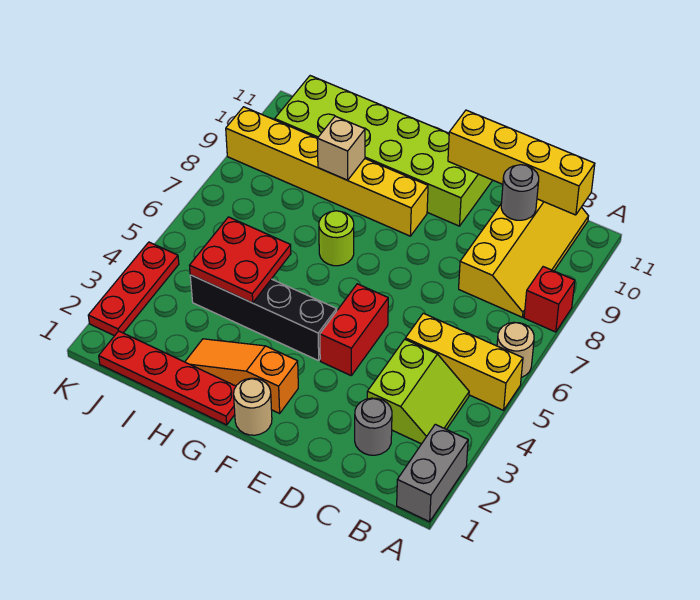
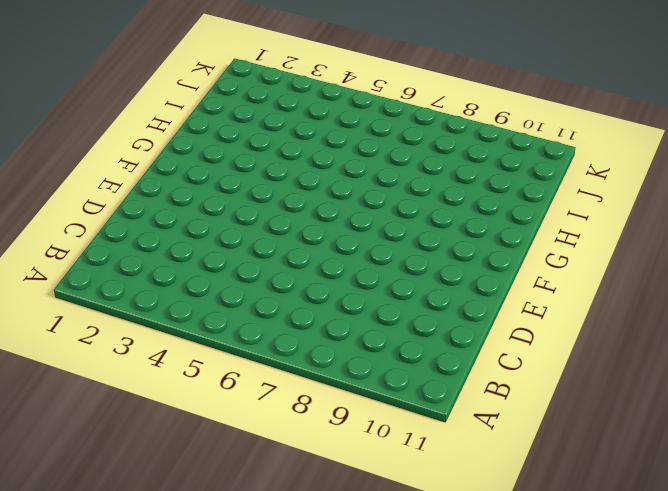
none -> grey brick A1:A2 level 1
none -> yellow brick A5:C5 level 1
none -> tan round brick A6 level 1

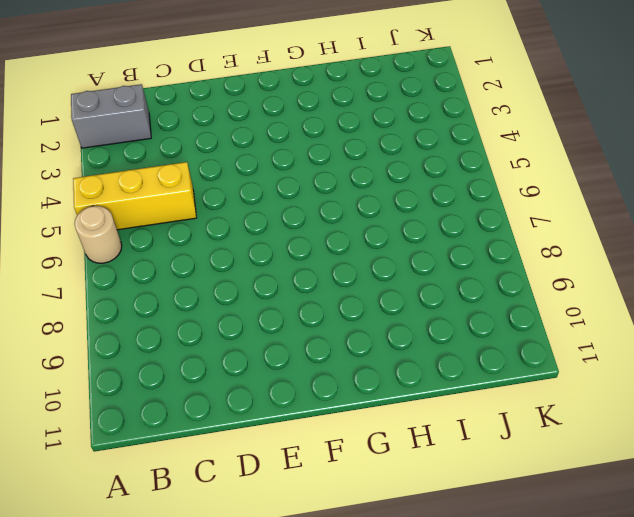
grey brick A2:B2 level 1 -> grey brick A1:A2 level 1
none -> red brick A8 level 1
none -> lime slope B3:C4 level 1 top C
none -> yellow slope B8:C11 level 1 top C

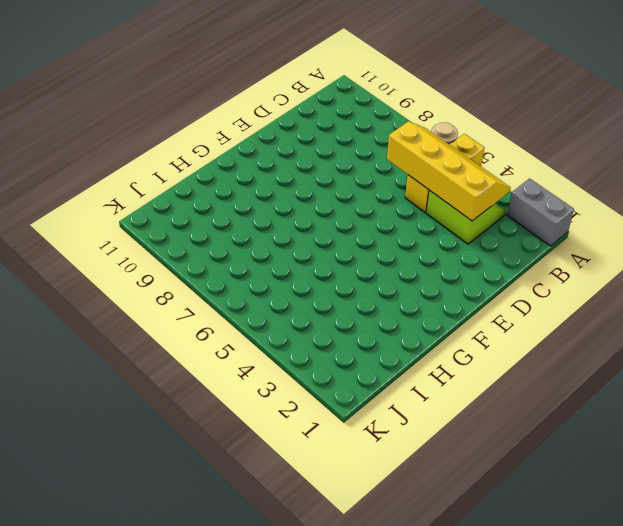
yellow slope B3:C6 level 2 top C -> yellow slope B8:C11 level 1 top C
none -> red brick A8 level 1
none -> grey round brick C2 level 1
none -> red brick E4:E5 level 1

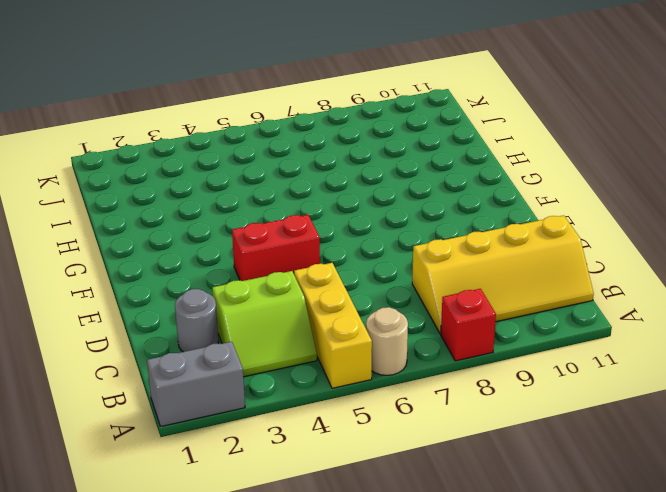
none -> lime brick E10:J11 level 1
none -> tan round brick F1 level 1
none -> orange slope F2:H2 level 1 top F

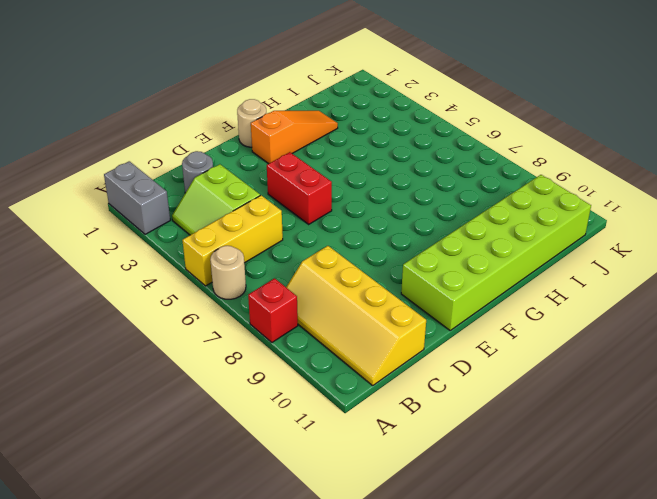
none -> black brick F4:I4 level 1
none -> yellow brick F9:K9 level 1
none -> red plate G1:J1 level 1

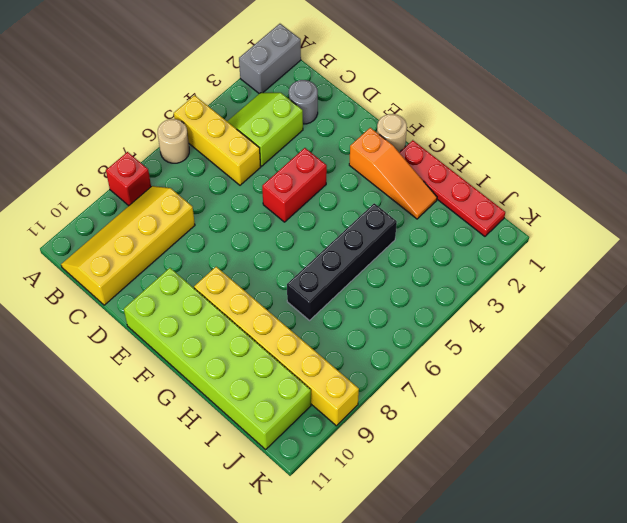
black brick H4:H7 level 1 -> black brick F4:I4 level 1
none -> lime round brick G7 level 1
none -> red plate K2:K4 level 1
none -> yellow brick B11:E11 level 2

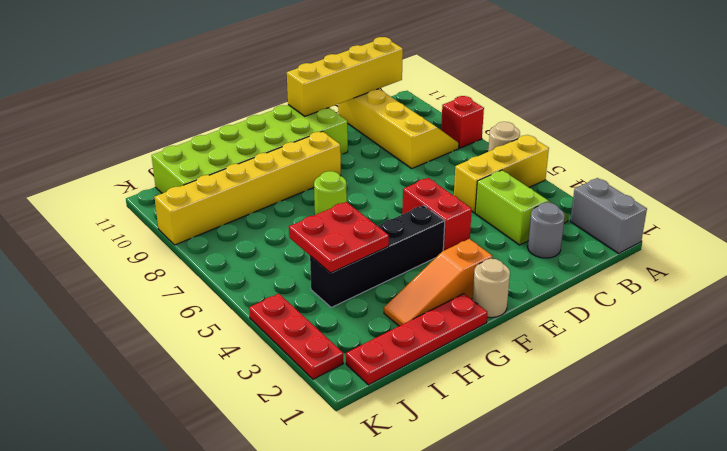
none -> grey round brick C10 level 2
none -> tan brick H9 level 2

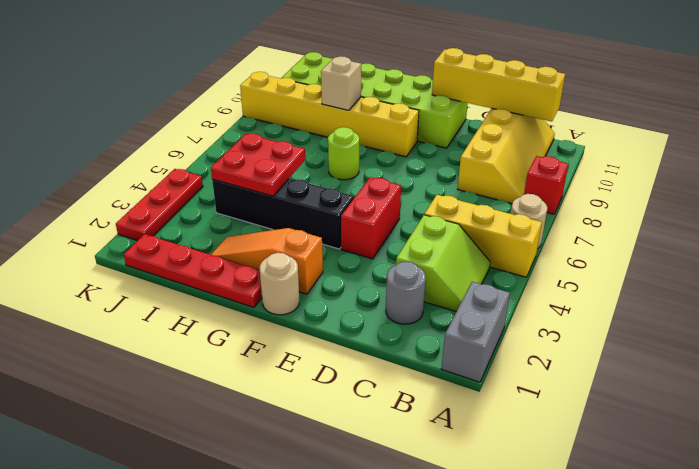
none -> grey round brick C10 level 2

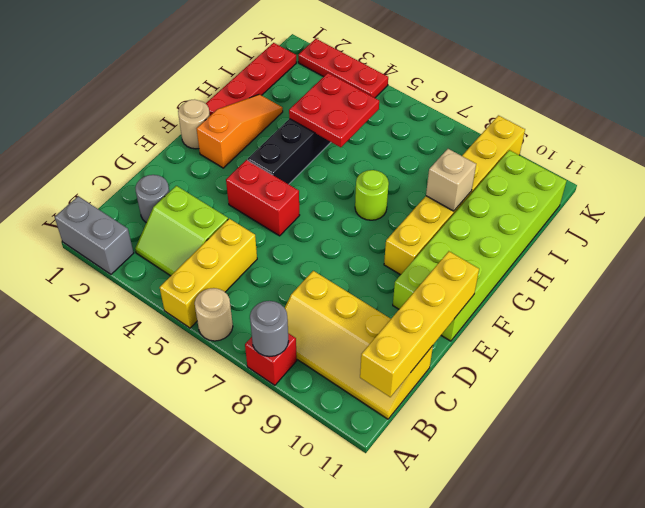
grey round brick A8 level 2 -> grey round brick C10 level 2

